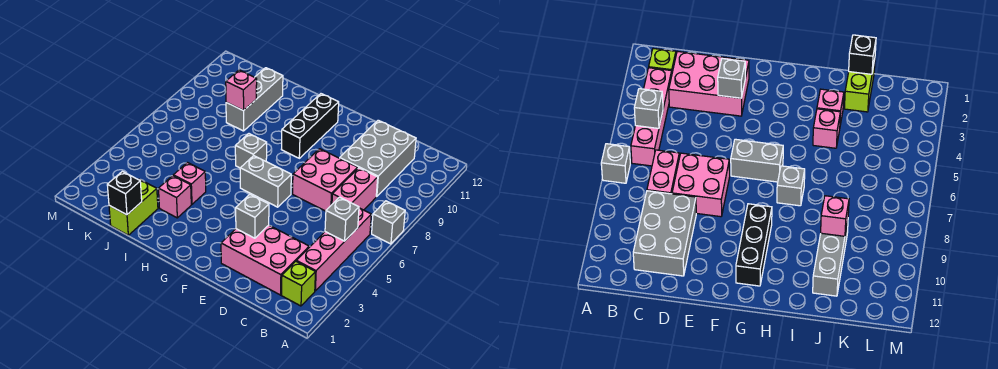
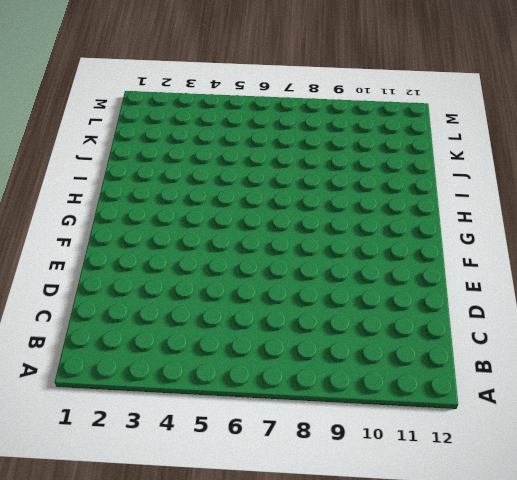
none -> grey brick A7 level 1
none -> lime brick B2 level 1
none -> pink brick B3:B6 level 1

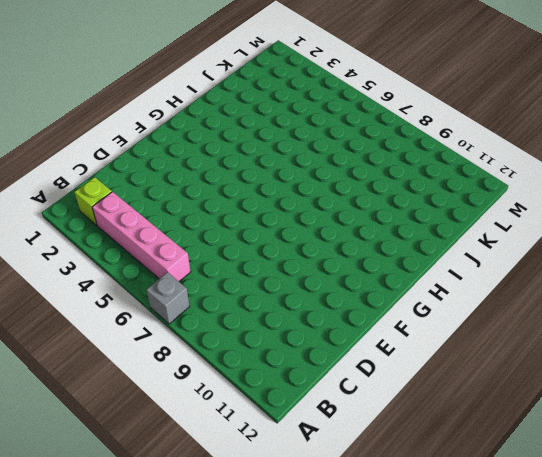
none -> pink brick C2:E3 level 1
none -> pink brick C7:C8 level 1
none -> grey brick C9:D11 level 1

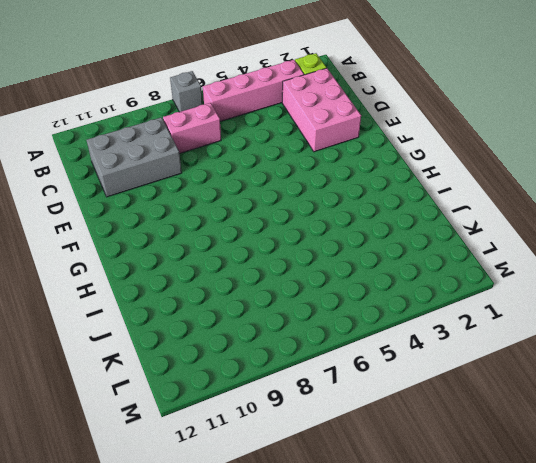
none -> pink brick D7:E8 level 1
none -> grey brick F6:G6 level 1
none -> black brick G9:G11 level 1

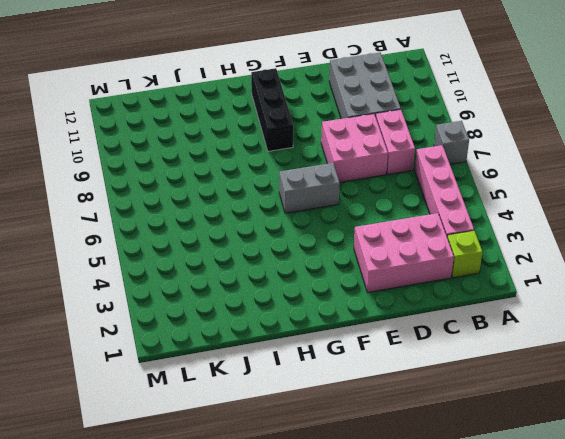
none -> grey brick H7 level 1
none -> pink brick I3 level 1
none -> pink brick I4 level 1

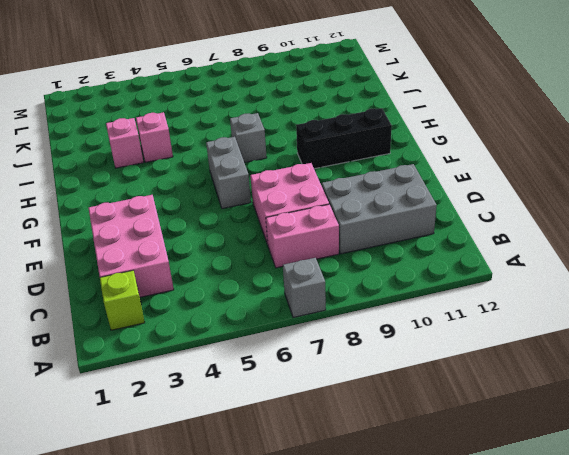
none -> pink brick B3:B6 level 1
none -> lime brick J1:J2 level 1
none -> grey brick J9:J11 level 1

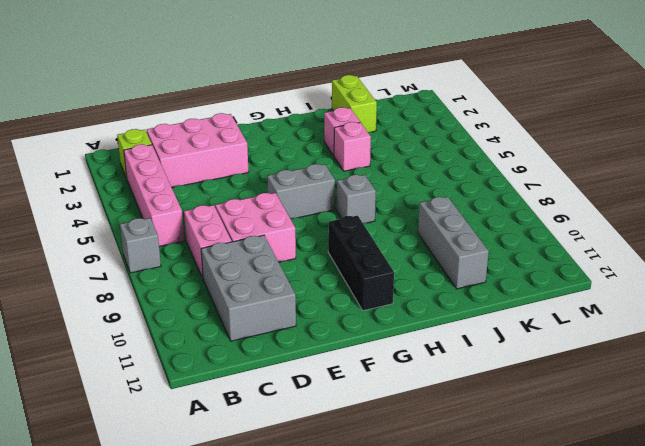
none -> grey brick B5 level 2
none -> grey brick E3 level 2
none -> black brick J1 level 2

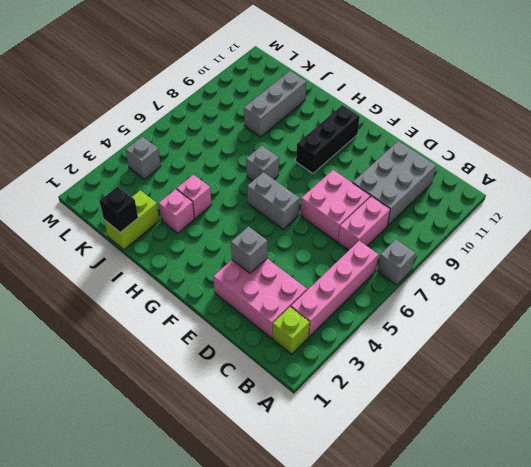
grey brick L4 level 1 -> grey brick B5 level 2
none -> pink brick J9 level 2

